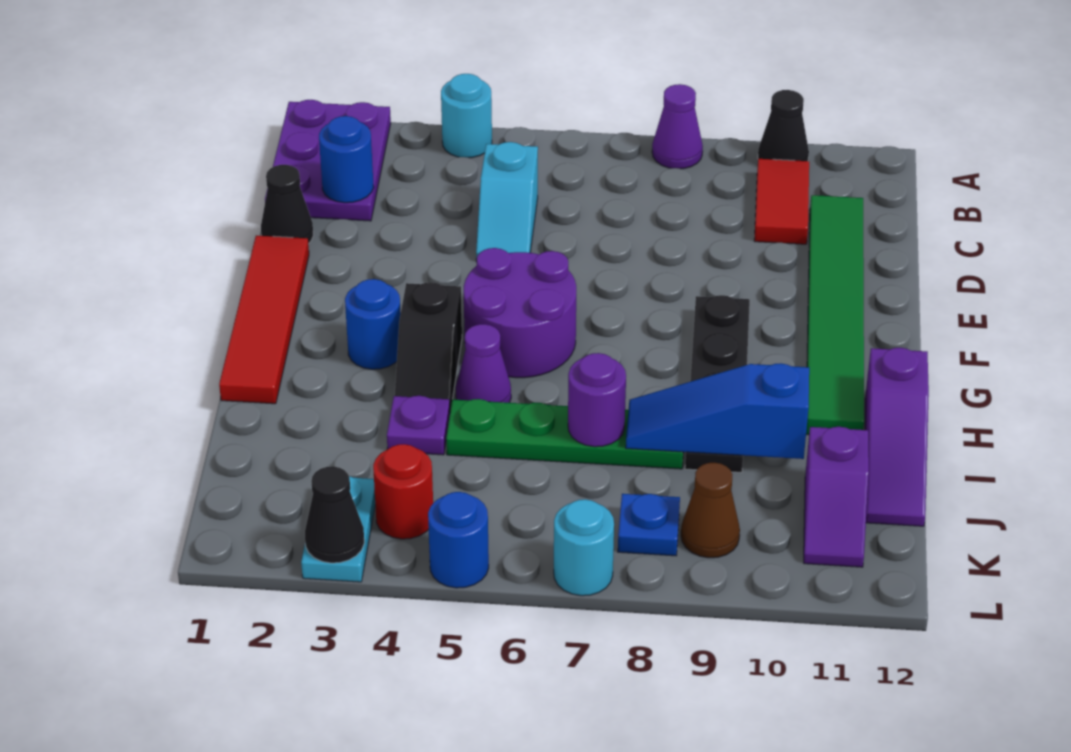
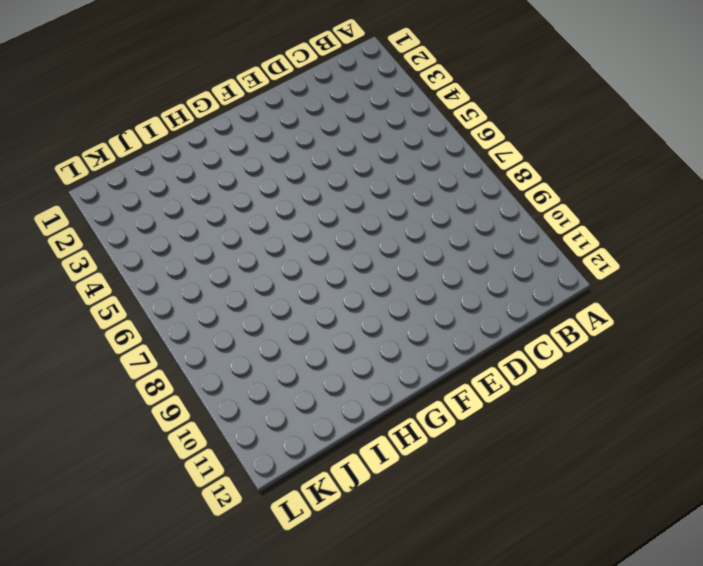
none -> purple plate A1:C2 level 1
none -> cyan round brick A4 level 1
none -> purple cone A8 level 1

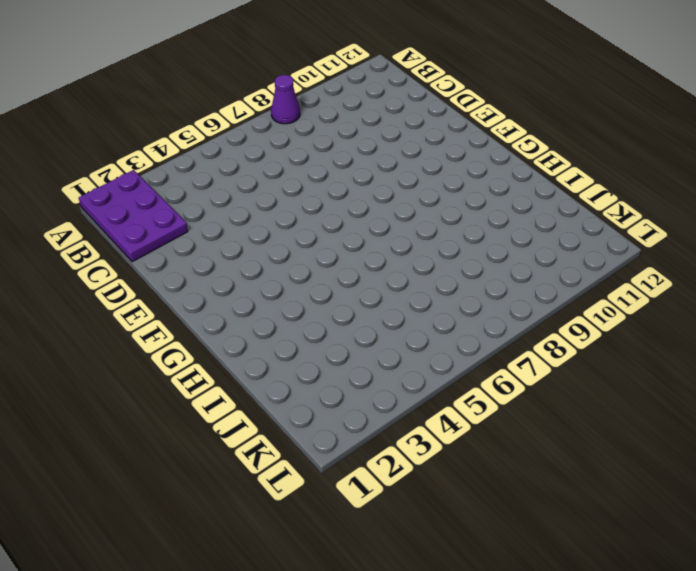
none -> cyan round brick A4 level 1
none -> black cone A10 level 1
none -> red tile B10:C10 level 1

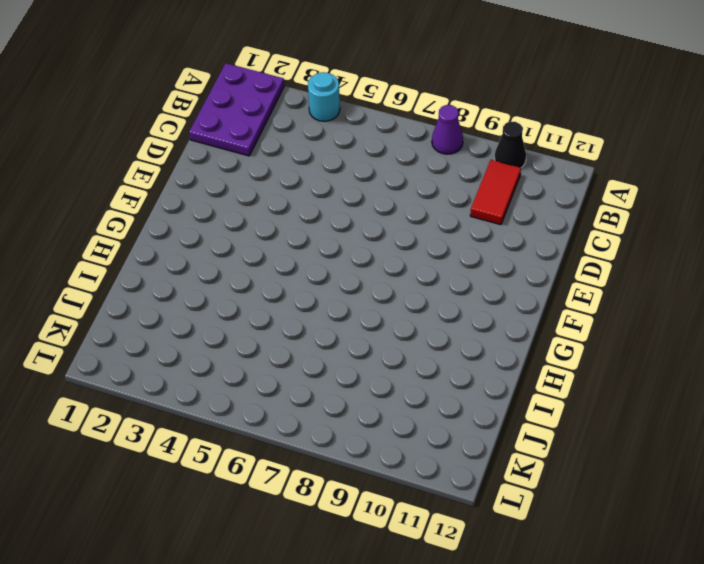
none -> cyan slope C5:D5 level 1 top C
none -> green tile C11:H11 level 1
none -> black cone D1 level 1

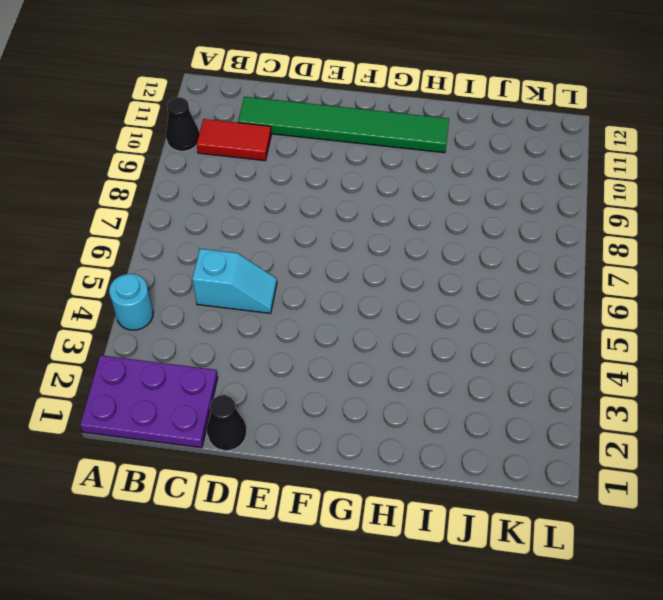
none -> purple cone A8 level 1
none -> red tile E1:H1 level 1
none -> purple round brick F5:G6 level 1

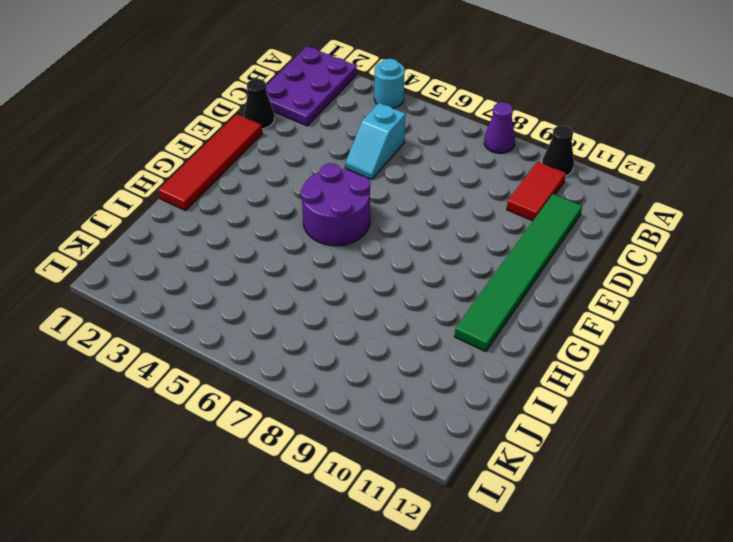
none -> black plate F9:I9 level 1
none -> blue round brick G3 level 1
none -> black slope G4:H4 level 1 top G

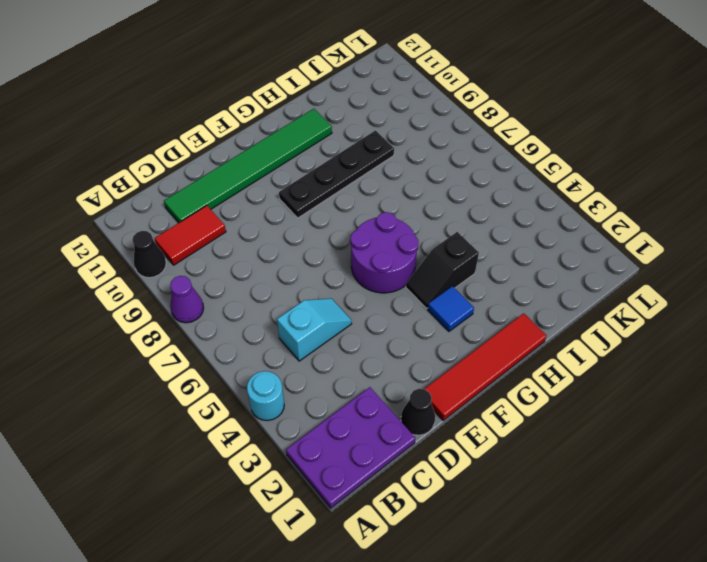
blue tile G3 level 1 -> blue round brick G3 level 1
black slope G4:H4 level 1 top H -> black slope G4:H4 level 1 top G
none -> purple cone H5 level 1
none -> purple slope H12:J12 level 1 top H
none -> purple plate I4 level 1

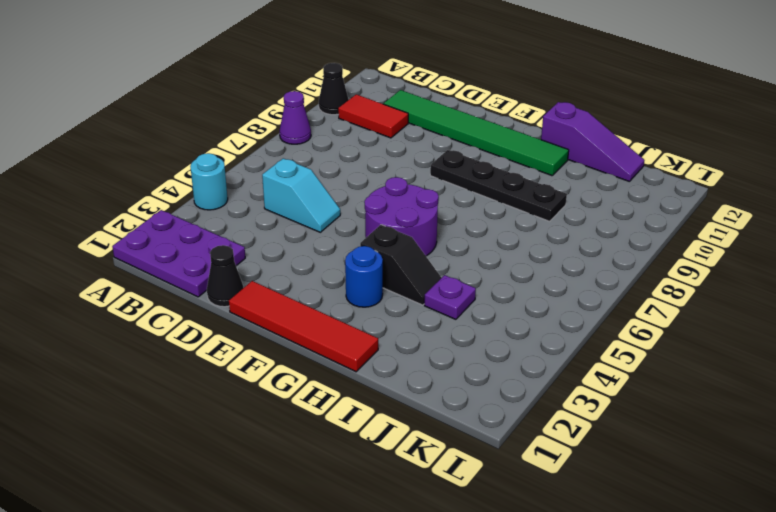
none -> purple cone H5 level 1
none -> green plate I5:I8 level 1
none -> purple slope J11:K11 level 1 top J

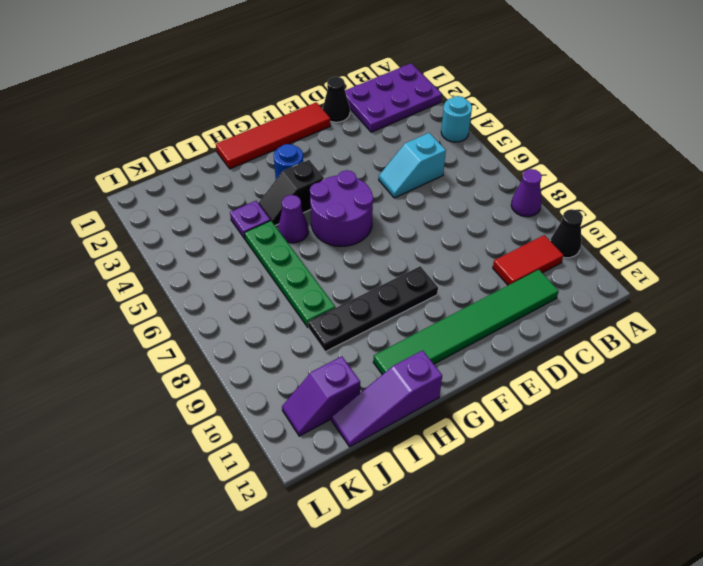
none -> cyan plate K3:L3 level 1
none -> red round brick K4 level 1
none -> blue plate K8 level 1

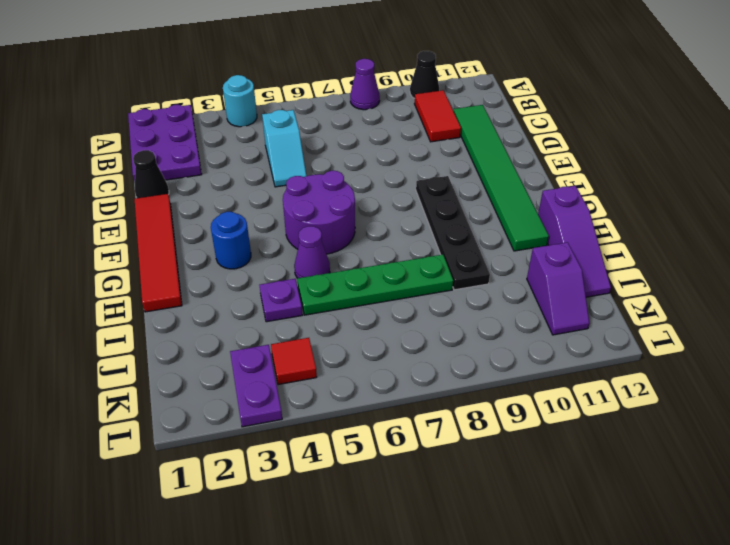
purple plate K3:L3 level 1 -> cyan plate K3:L3 level 1
red tile K4 level 1 -> red round brick K4 level 1
none -> black slope G4:H4 level 1 top G
none -> blue plate K8 level 1
none -> brown cone K9 level 1

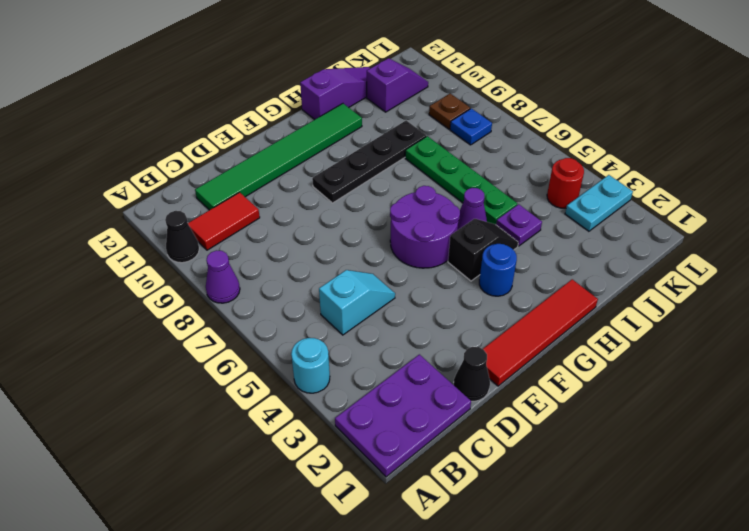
brown plate K9 level 1 -> brown cone K9 level 1
none -> blue round brick L5 level 1
none -> cyan round brick L7 level 1
none -> blue round brick C2 level 2

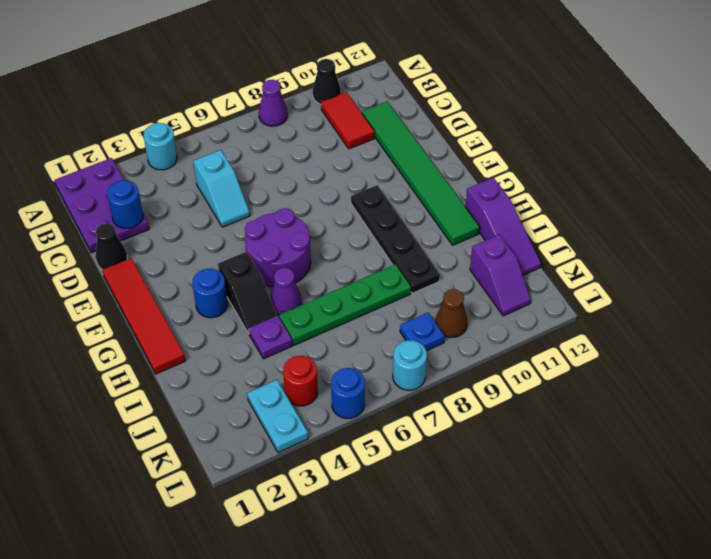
none -> purple round brick I7 level 2
none -> blue slope I8:I10 level 2 top 10
none -> black cone L3 level 2

